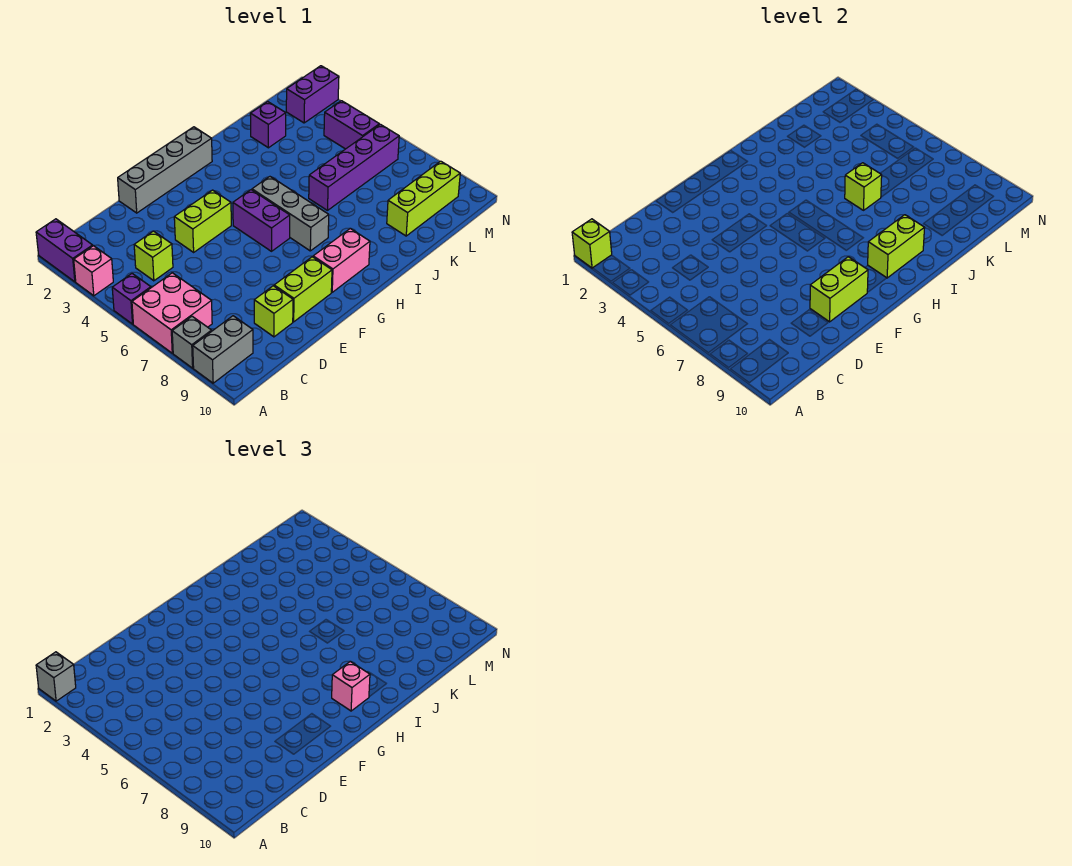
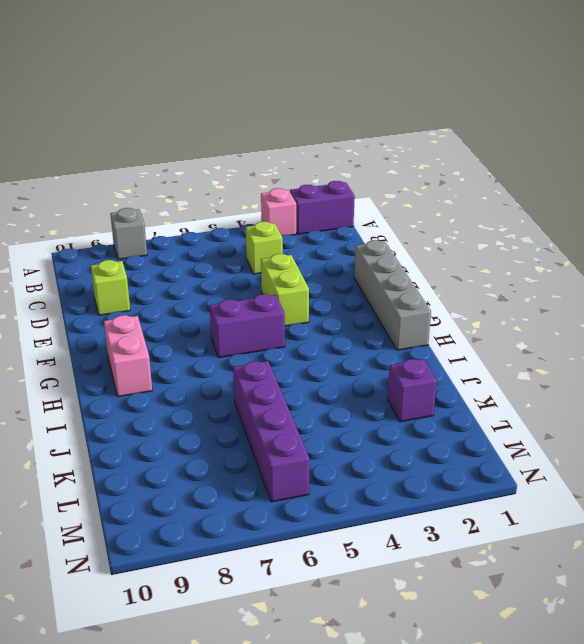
none -> purple brick A5 level 1
none -> pink brick A6:B7 level 1
none -> grey brick A9:B9 level 1

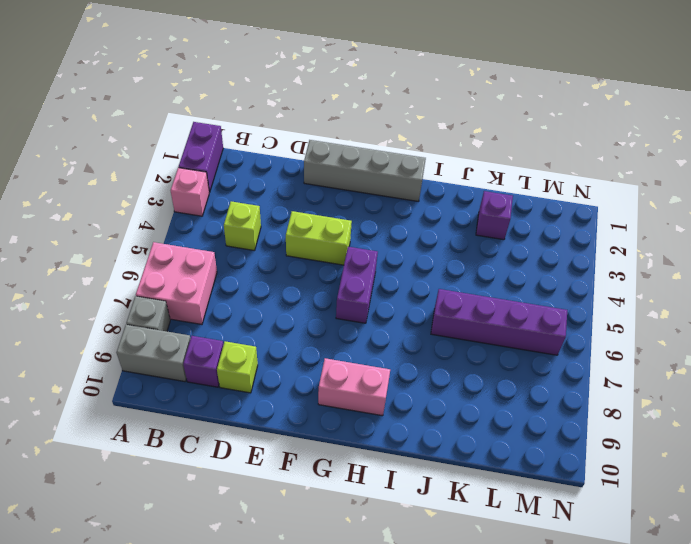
purple brick C9 level 1 -> purple brick A5 level 1
none -> lime brick E9:F9 level 1
none -> grey brick H5:H7 level 1
none -> lime brick K9:M9 level 1

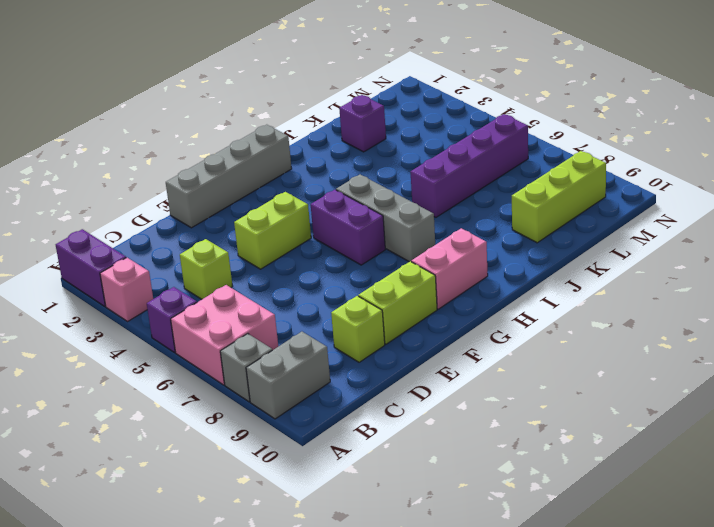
none -> purple brick M2:N2 level 1
none -> purple brick M4:M5 level 1
none -> lime brick A1 level 2

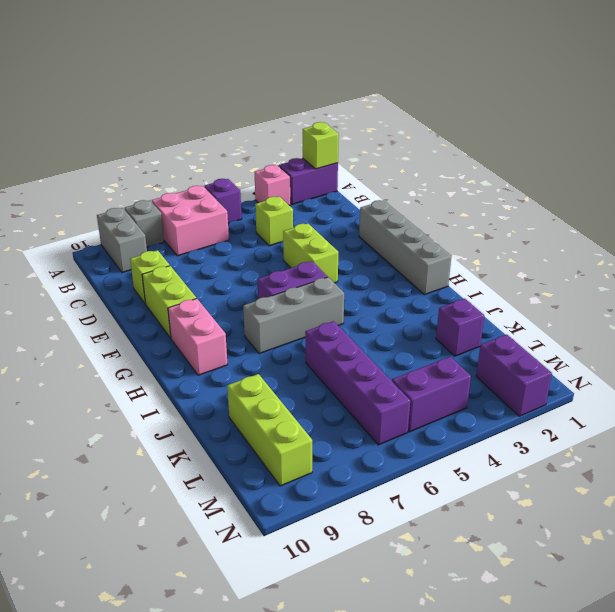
none -> lime brick E9:F9 level 2
none -> lime brick H9:I9 level 2
none -> lime brick J6 level 2

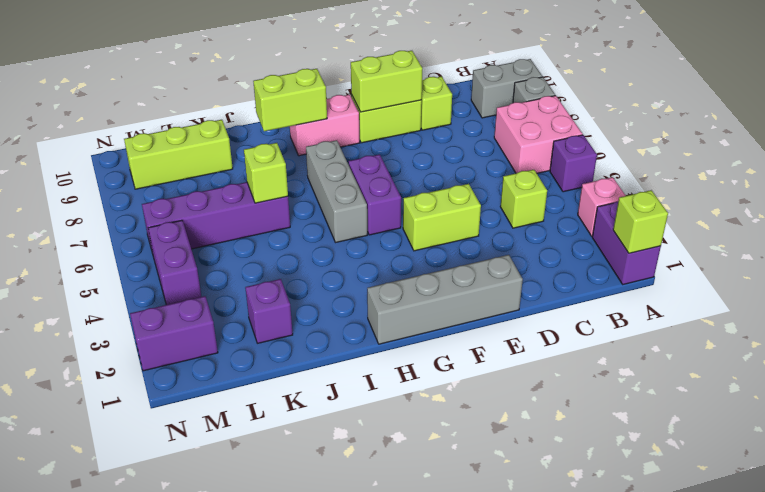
none -> grey brick A1 level 3
none -> pink brick H9 level 3

